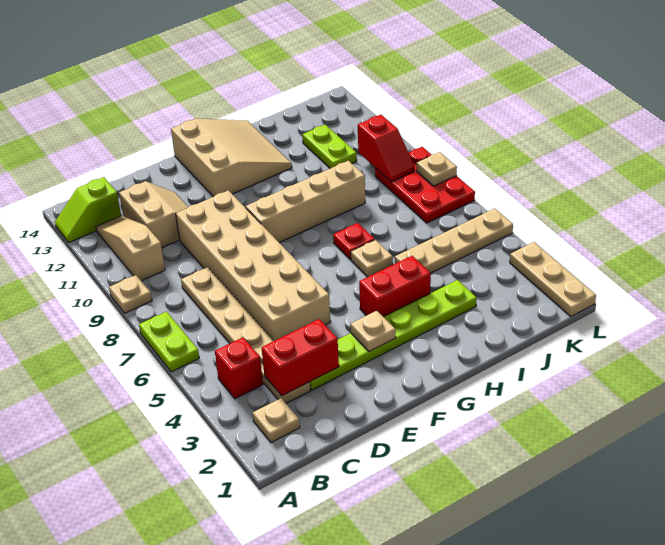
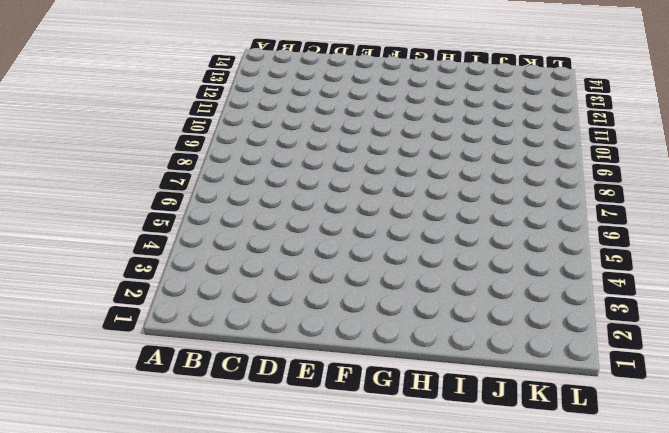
none -> lime plate A6:A7 level 1
none -> tan plate A9 level 1
none -> lime slope A13:B13 level 1 top B

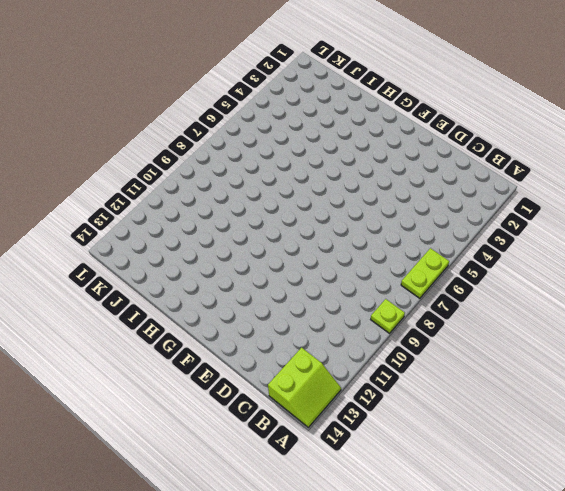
lime plate A9 level 1 -> tan plate A9 level 1
lime slope A13:B14 level 1 top B -> lime slope A13:B13 level 1 top B
none -> tan plate B2 level 1
none -> red brick B4 level 1
none -> tan slope B10:B12 level 1 top 10

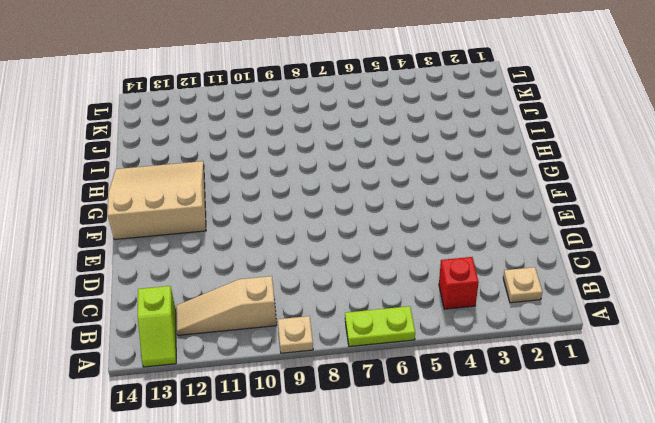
none -> tan plate C3:C8 level 1
none -> tan slope C11:D12 level 1 top C
none -> lime plate D3:I3 level 1

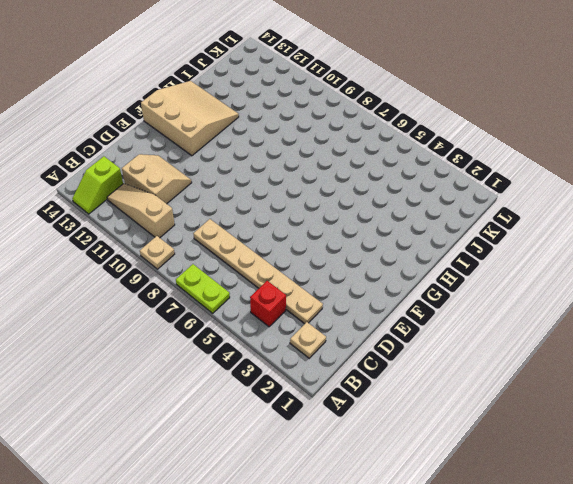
none -> lime plate D3:I3 level 1
none -> tan brick D5:E10 level 1
none -> tan brick F9:I9 level 1

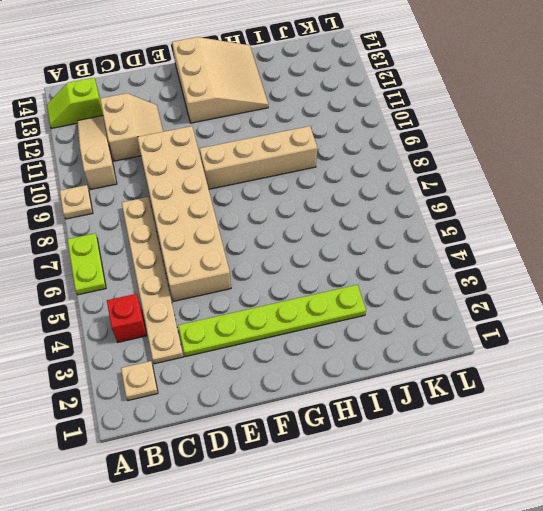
none -> red brick G4:H4 level 1
none -> tan plate H6 level 1
none -> red plate H7 level 1

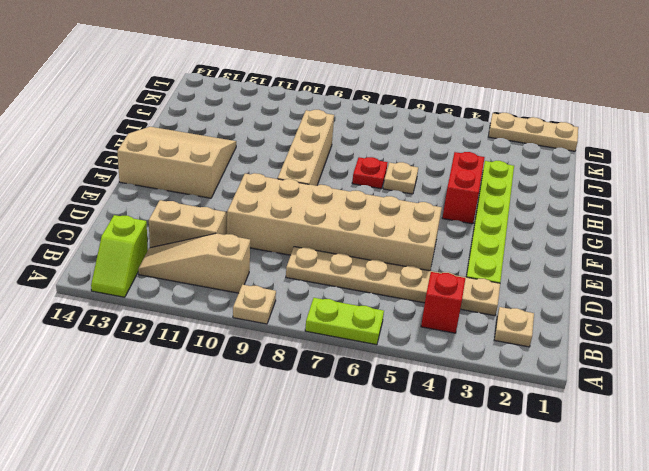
none -> tan plate I5:L5 level 1
none -> lime plate J11:J12 level 1
none -> red plate K7:L9 level 1

